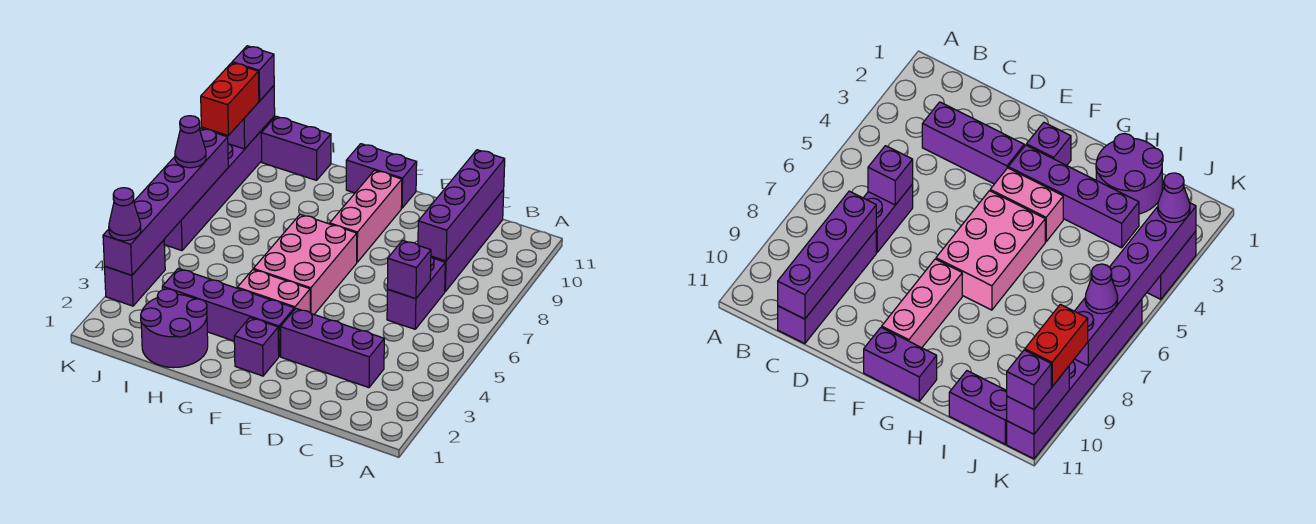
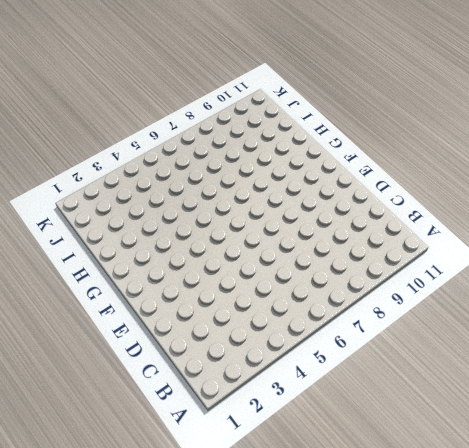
none -> purple brick C3:E3 level 1
none -> purple brick C6:C7 level 1
none -> purple brick C8:C11 level 1

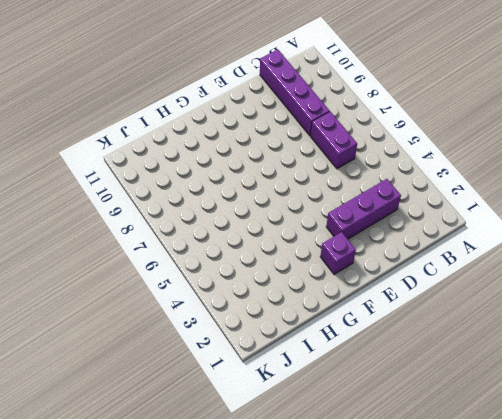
none -> purple brick F3:I3 level 1
none -> pink brick F4:G4 level 1
none -> pink brick F5:G7 level 1

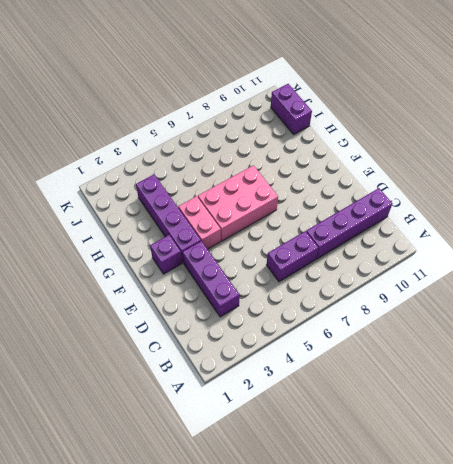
none -> pink brick F8:F10 level 1
none -> purple brick F11:G11 level 1
none -> purple round brick H1:I2 level 1

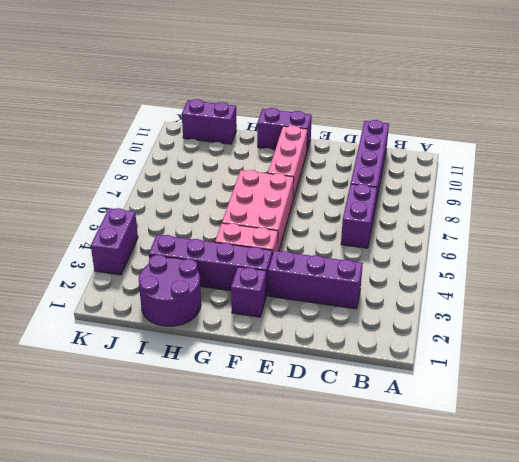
none -> purple brick K6:K11 level 1
none -> purple brick C6 level 2
none -> purple brick C8:C11 level 2

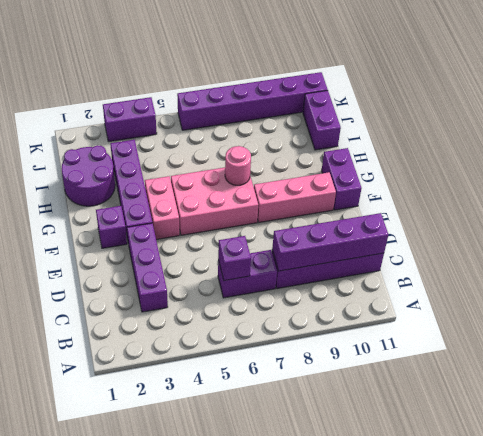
pink round brick G7 level 2 -> none
none -> purple brick K3:K8 level 2
none -> purple brick K10:K11 level 2
none -> purple cone K3 level 3

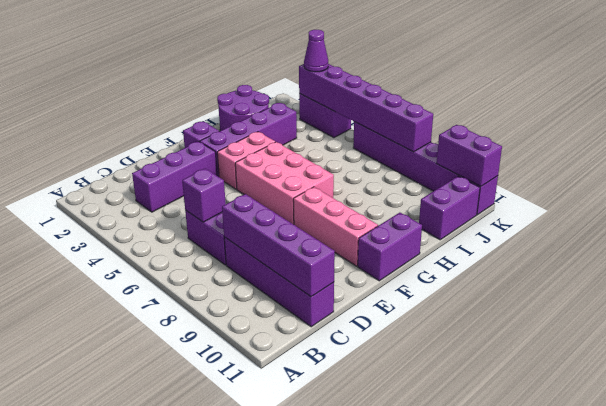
none -> purple cone K7 level 3
none -> red brick K9:K10 level 3
none -> purple brick K11 level 3

